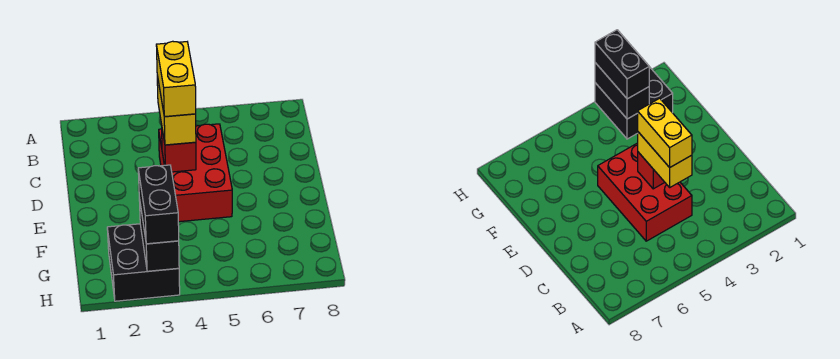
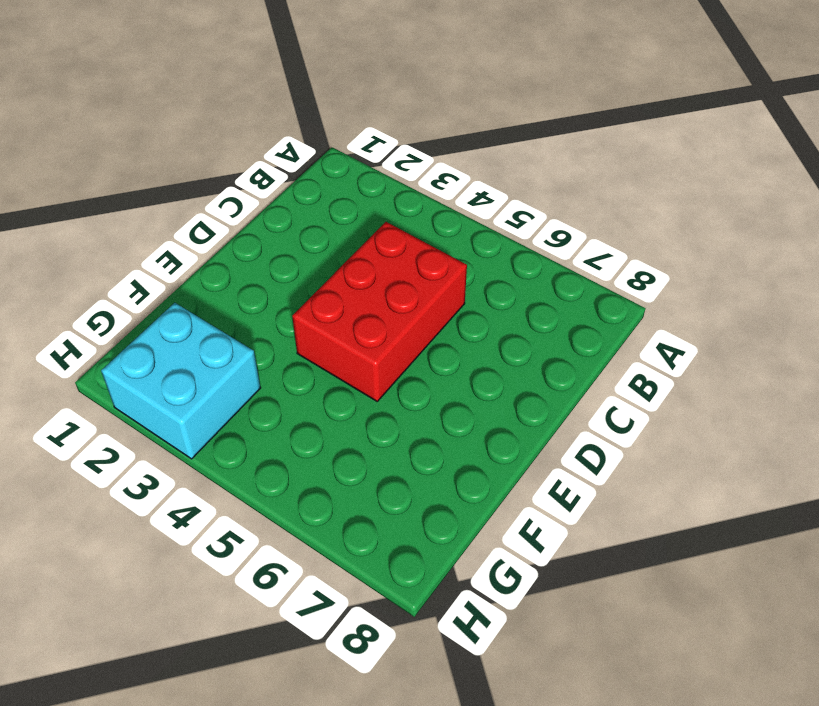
cyan brick G2:H3 level 1 -> black brick G2:H3 level 1
none -> red brick D4 level 2
none -> black brick G3:H3 level 2

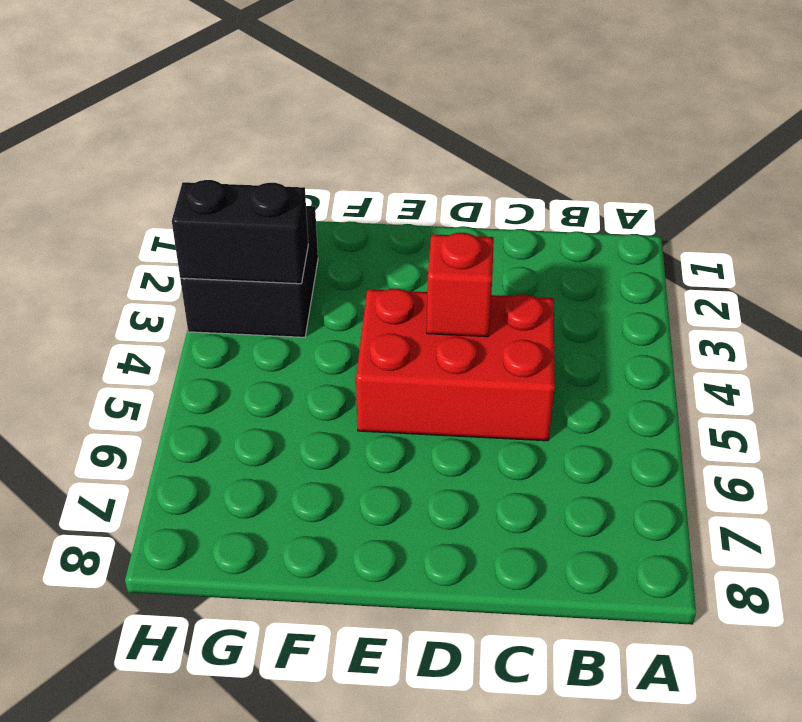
none -> yellow brick C4:D4 level 3
none -> black brick G3:H3 level 3

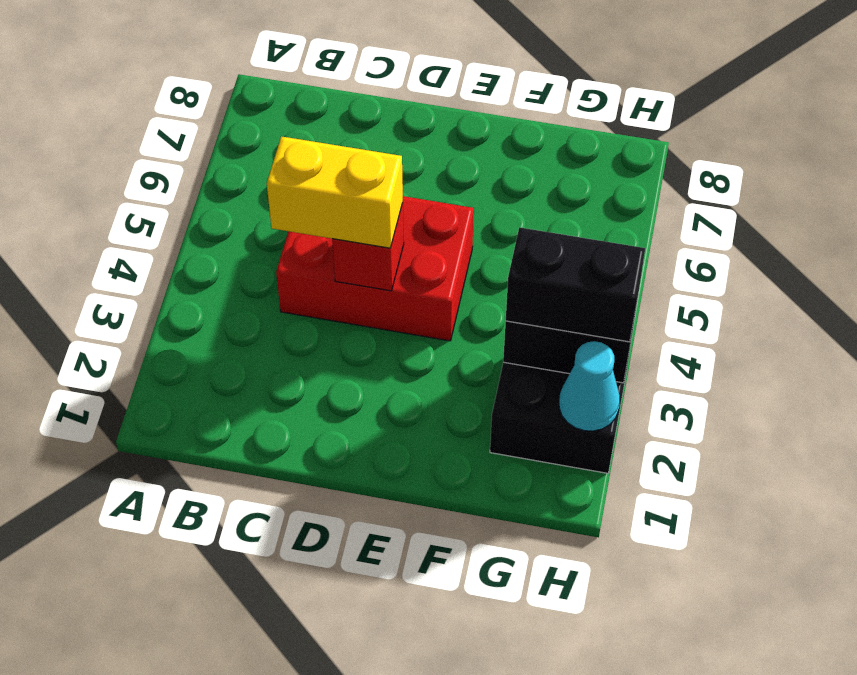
cyan cone H2 level 2 -> none
none -> yellow brick C4:D4 level 4

